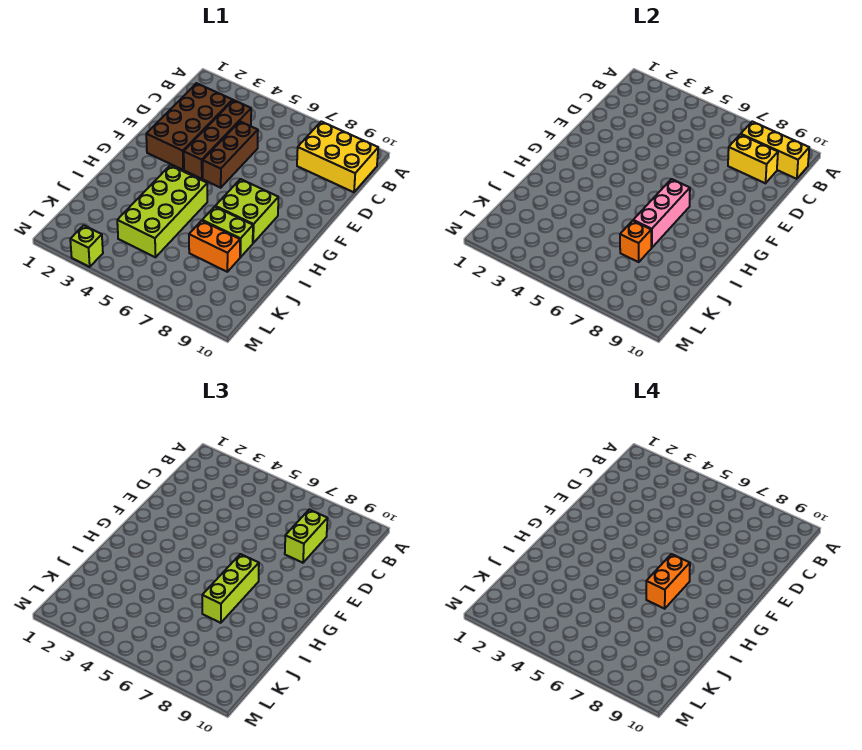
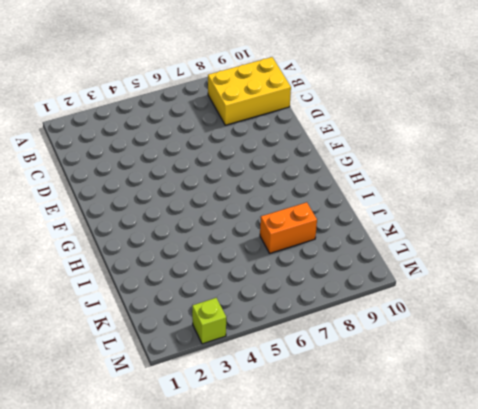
none -> brown brick C2:F3 level 1
none -> brown brick C4:F4 level 1
none -> brown brick D5:F5 level 1

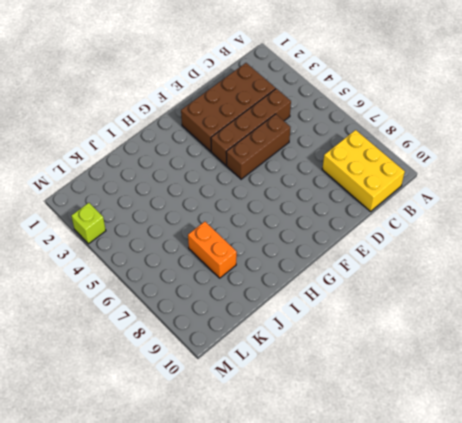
none -> lime brick G7:H8 level 1
none -> lime brick H4:K5 level 1
none -> lime brick I7:I8 level 1

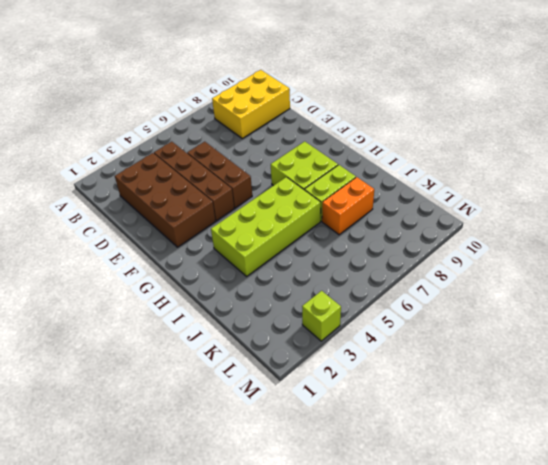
lime brick H3:I6 level 1 -> lime brick H4:K5 level 1
none -> yellow brick B8:B10 level 2
none -> yellow brick C8:C9 level 2
none -> pink brick G7:I7 level 2

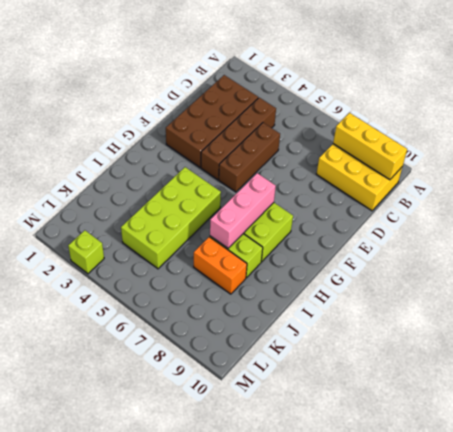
none -> yellow brick C8:C9 level 2
none -> orange brick J7 level 2
none -> lime brick C8:D8 level 3

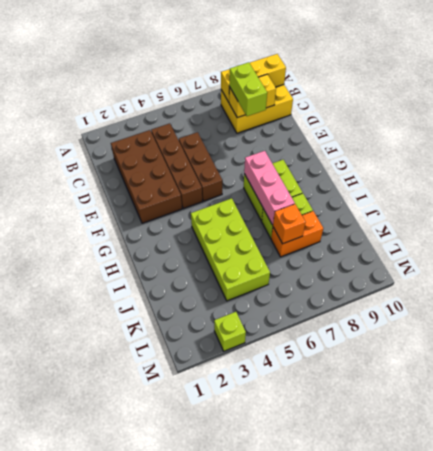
none -> lime brick G7:I7 level 3
none -> orange brick G7:H7 level 4

